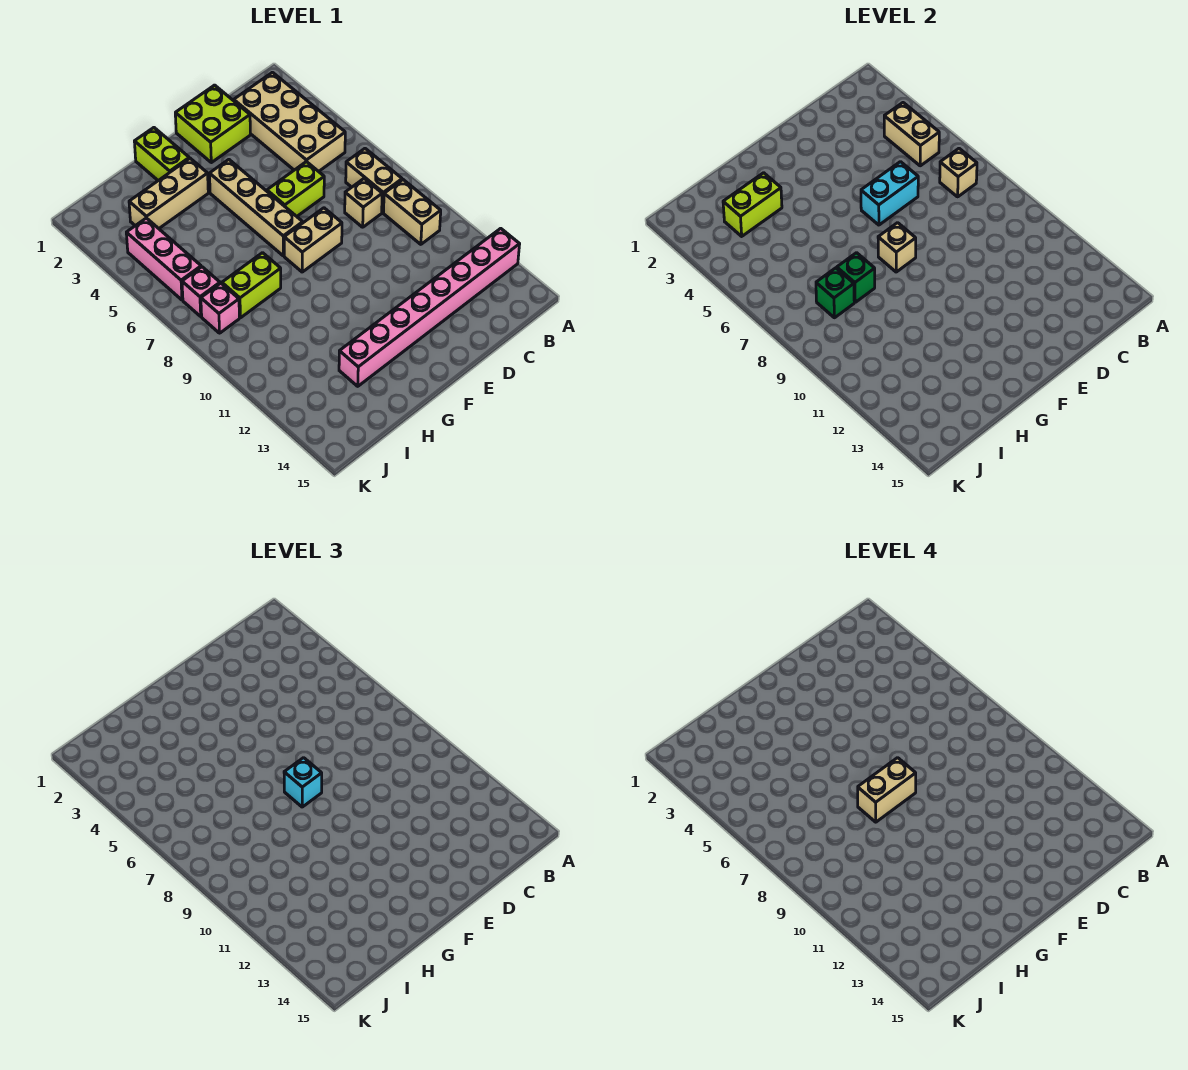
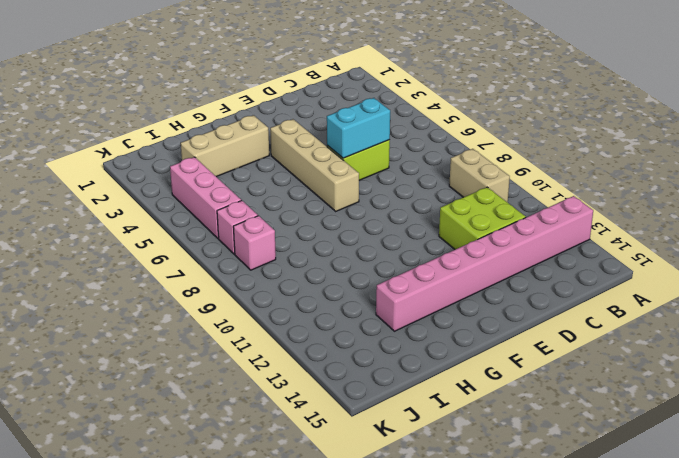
lime brick C11:D12 level 1 -> lime brick D1:E2 level 1
none -> tan brick B2:C5 level 1
none -> tan brick B7:B8 level 1
none -> tan brick C8 level 1

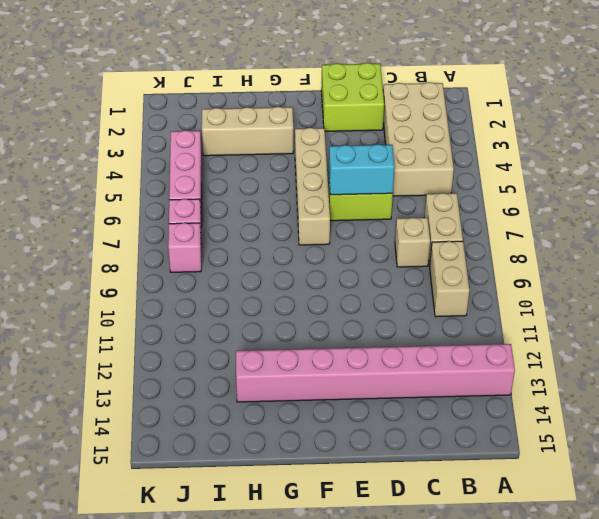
none -> tan brick E8:F8 level 1
none -> lime brick G1:G2 level 1
none -> lime brick H8:I8 level 1

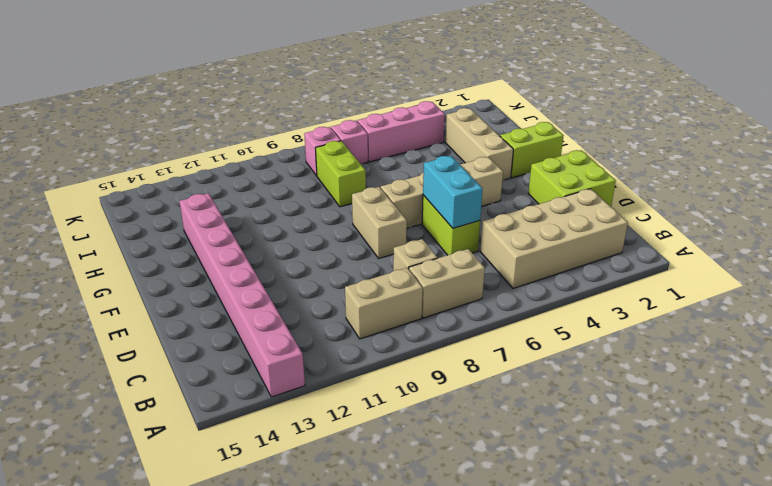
none -> tan brick B4:B5 level 2
none -> tan brick B7 level 2
none -> tan brick F8 level 2

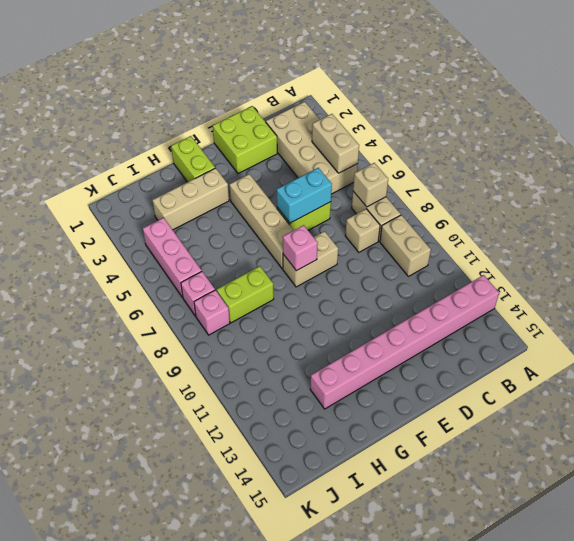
pink brick F8 level 2 -> tan brick F8 level 2
none -> lime brick H3:I3 level 2
none -> green brick H8 level 2
none -> green brick I8 level 2

